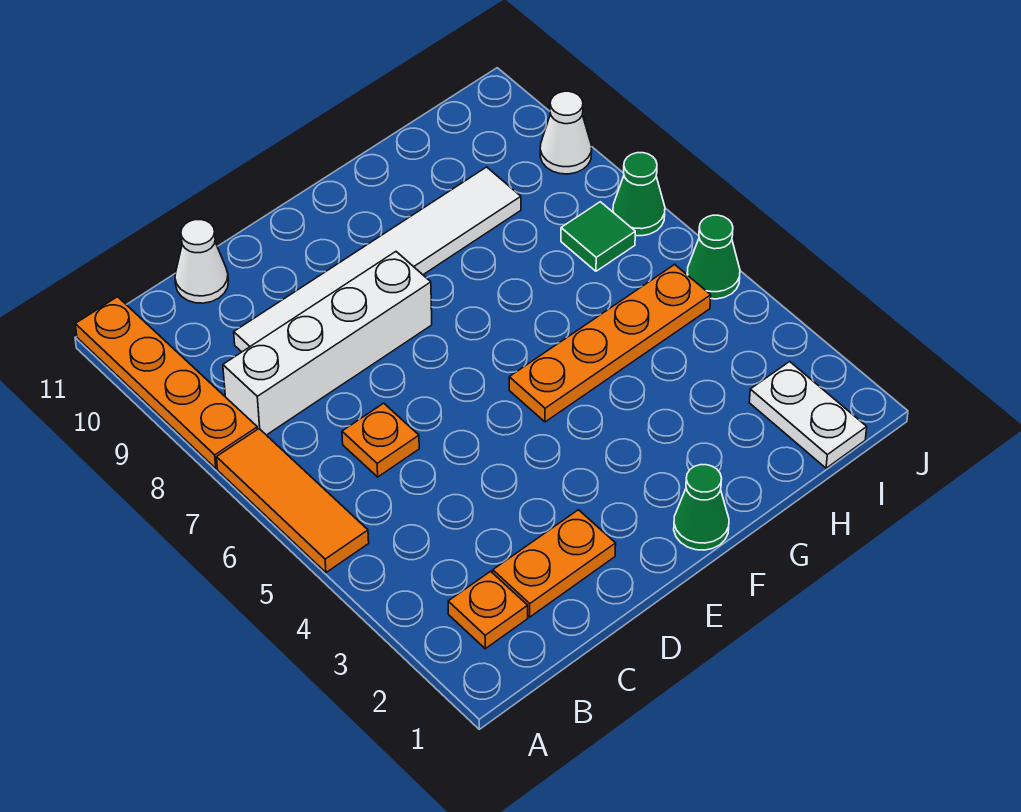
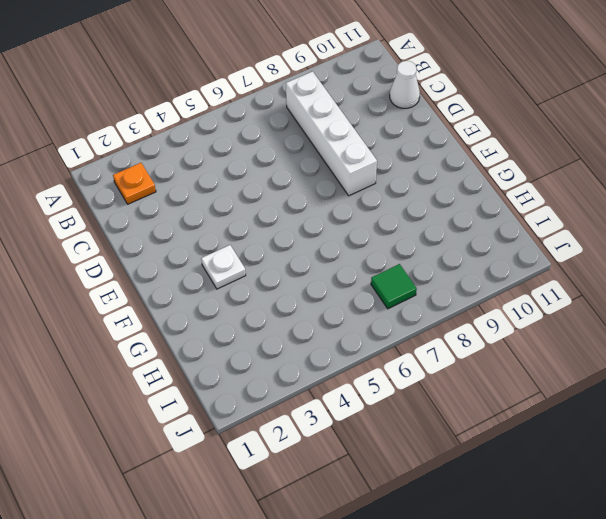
white plate F3 level 1 -> none
none -> orange tile A5:A7 level 1
none -> orange plate A8:A11 level 1
none -> orange plate C2:D2 level 1

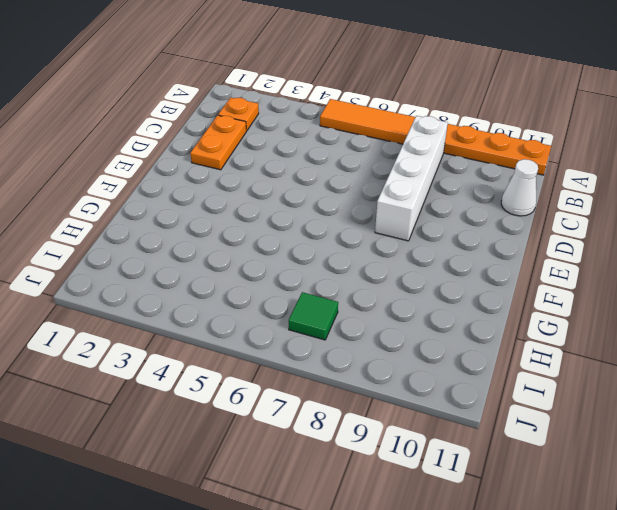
none -> orange plate C6 level 1
none -> white tile C9:H9 level 1
none -> green cone F1 level 1

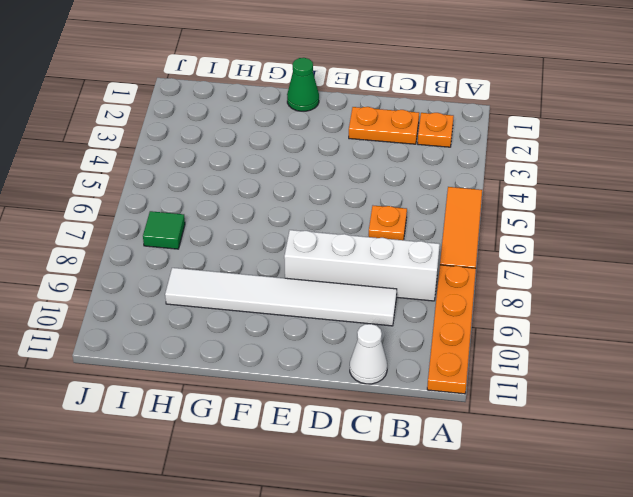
none -> orange plate F5:I5 level 1
none -> white plate I1:I2 level 1
none -> green cone J5 level 1

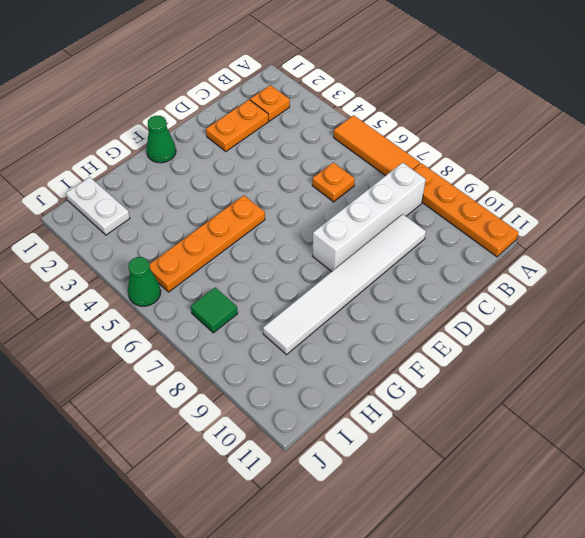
none -> white cone C11 level 1
none -> green cone J7 level 1
none -> white cone J9 level 1

